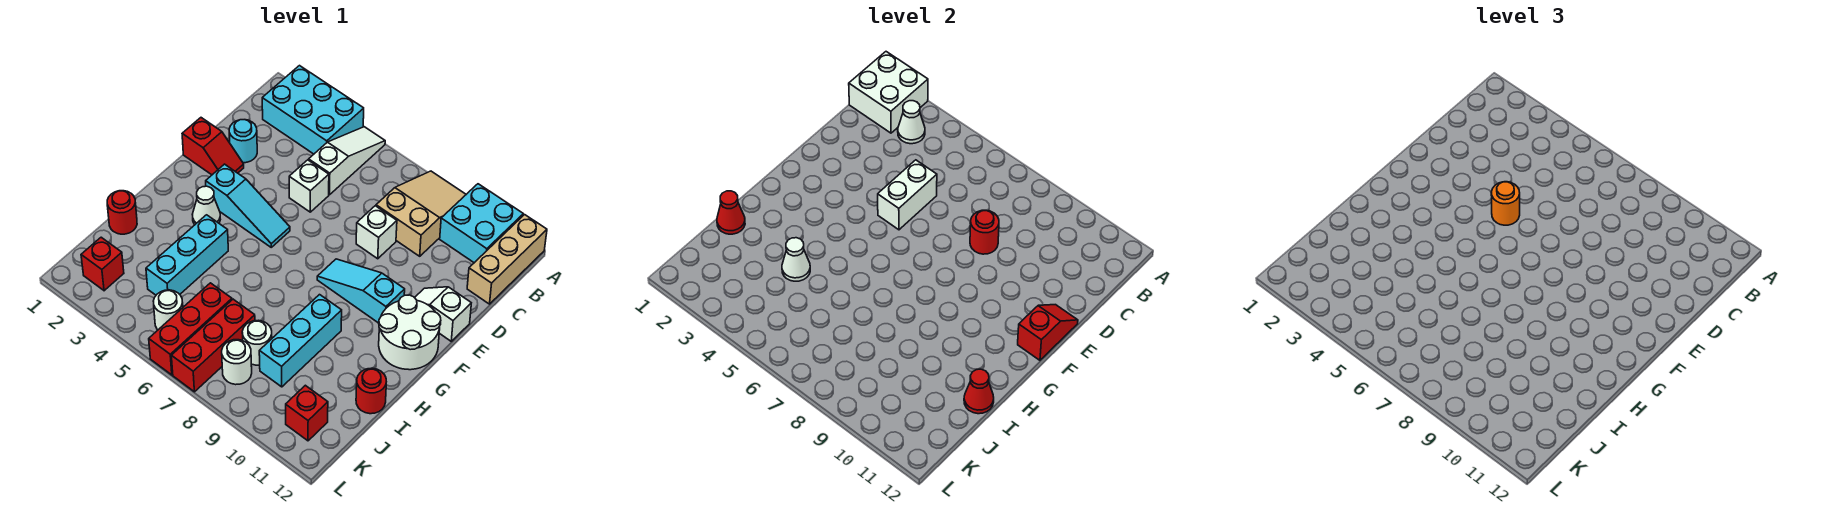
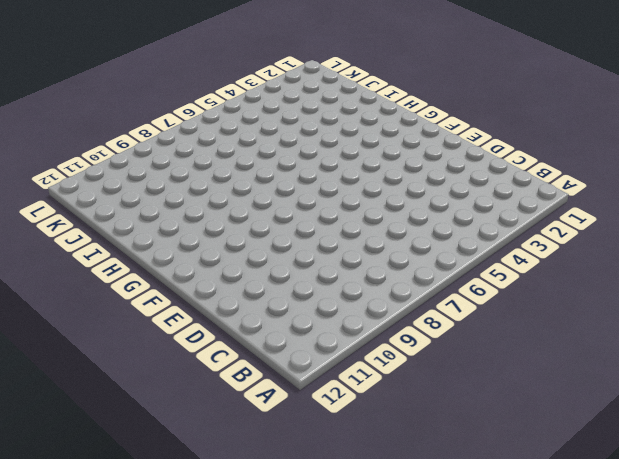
none -> cyan brick A2:B4 level 1
none -> white slope A5:C5 level 1 top C
none -> tan slope A8:C9 level 1 top C
none -> cyan brick A10:B11 level 1

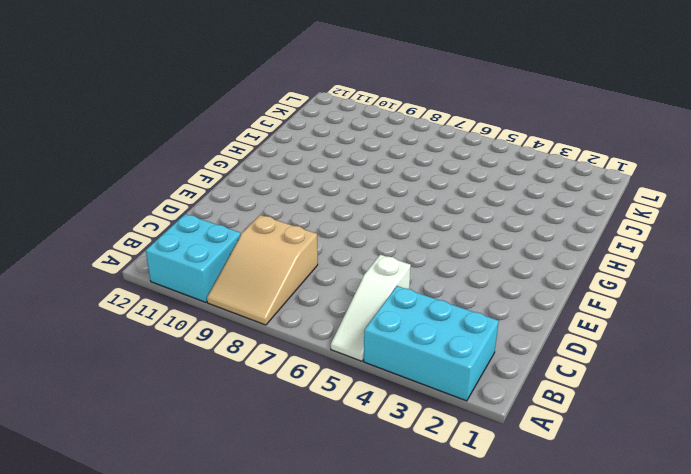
none -> tan brick A12:C12 level 1
none -> cyan round brick D2 level 1
none -> white brick D5 level 1
none -> white brick D8 level 1

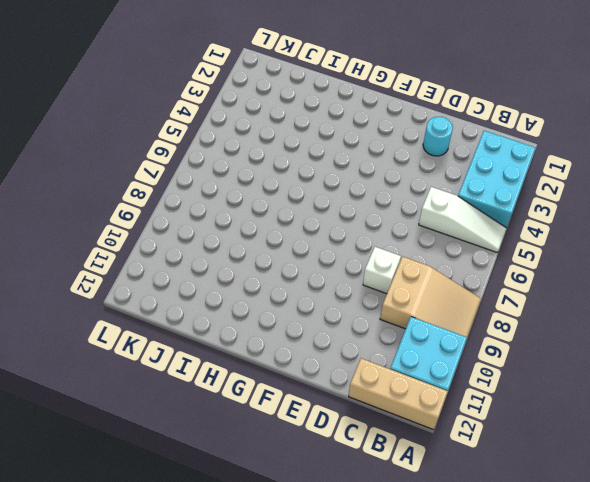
none -> white brick D5 level 1
none -> red slope E1:E2 level 1 top 1
none -> white slope E11:E12 level 1 top 12
none -> cyan slope F3:F5 level 1 top 3

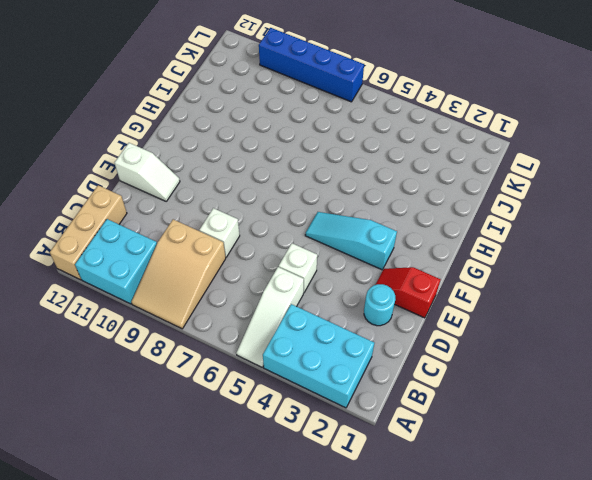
blue brick L7:L10 level 1 -> red brick J7:L7 level 1
none -> cyan slope F8:F10 level 1 top 10
none -> white round brick F11:G12 level 1
none -> white cone G3 level 1
none -> cyan brick H4:J4 level 1

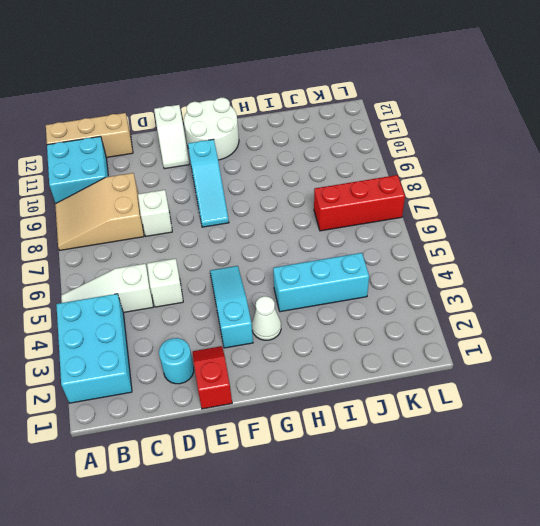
none -> cyan brick H9:J9 level 1
none -> red round brick I1 level 1
none -> red round brick I12 level 1
none -> red brick J6:L6 level 1

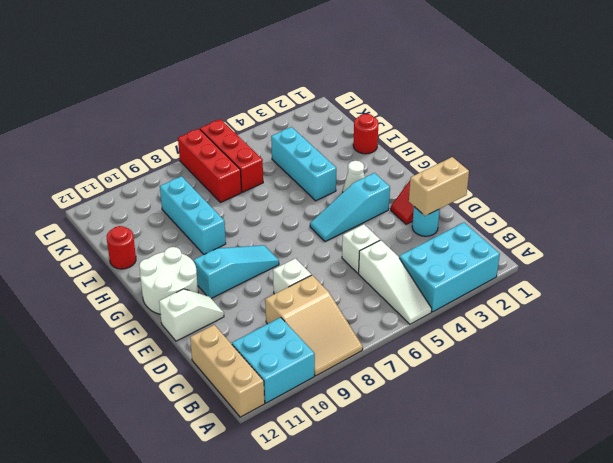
tan brick D1:D2 level 2 -> none
none -> white round brick J8 level 1
none -> red brick K2 level 1
none -> white round brick K5 level 1
none -> white round brick K8 level 1

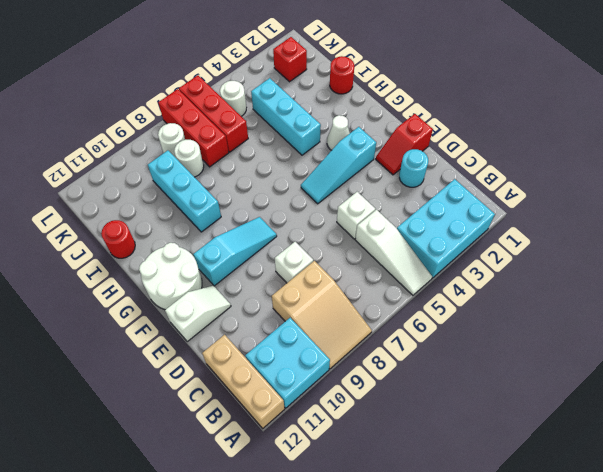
none -> red brick K11 level 1
none -> white brick A1:B2 level 2
none -> white cone B3 level 2
none -> white brick D5:E5 level 2

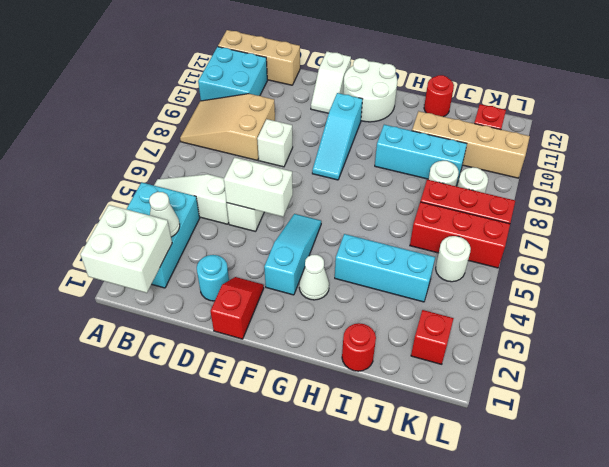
tan brick I10:L10 level 1 -> none
none -> red round brick D8 level 2
none -> red slope E12:F12 level 2 top F
none -> red cone I1 level 2
none -> white cone I4 level 2

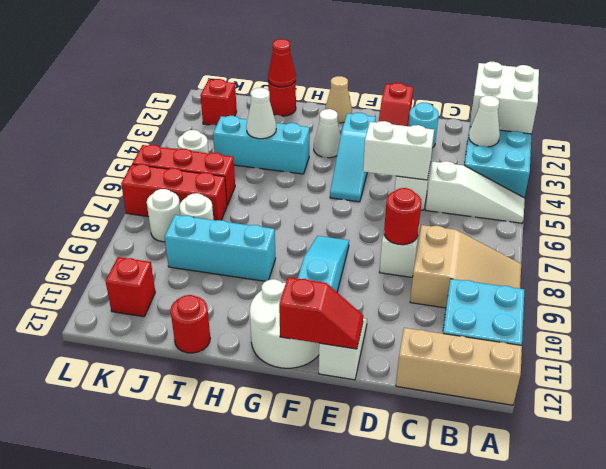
tan cone G1 level 1 -> none
none -> red cone I12 level 2
none -> orange round brick E5 level 3

